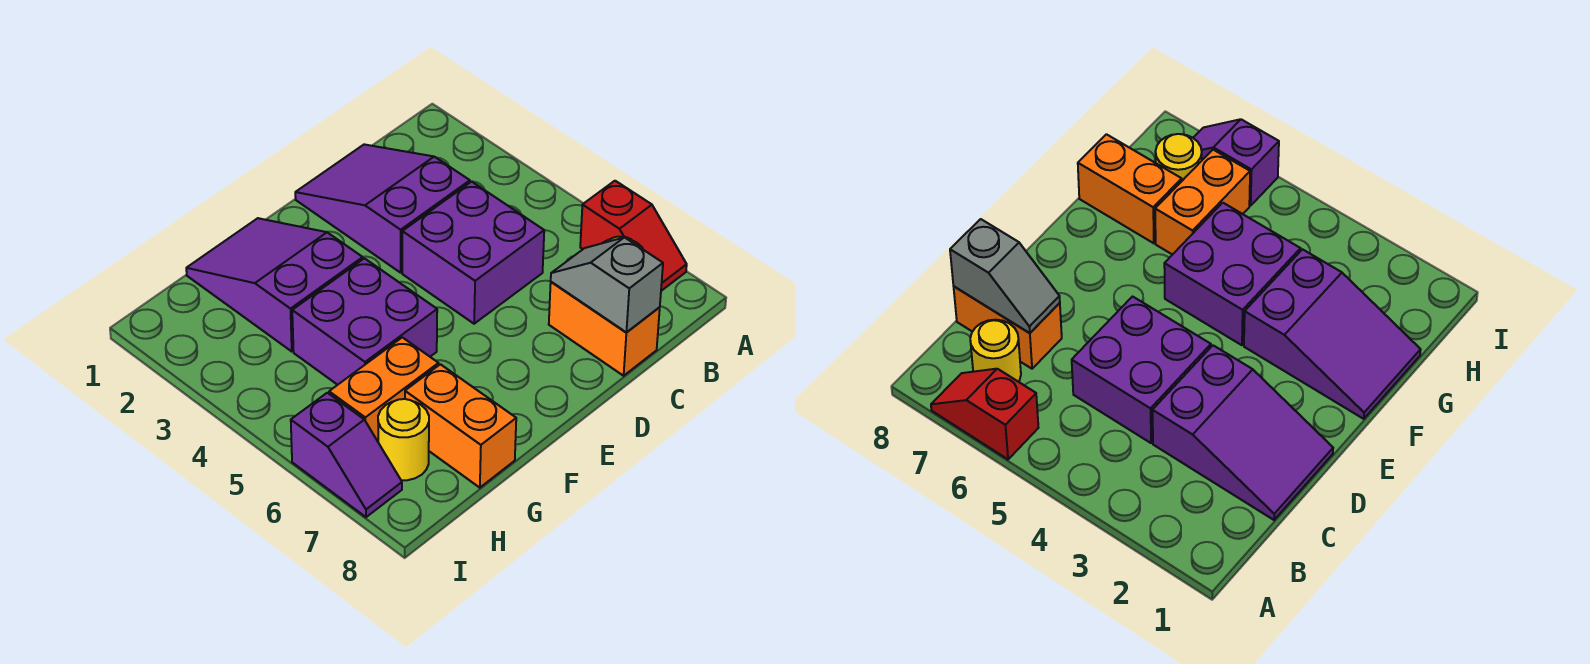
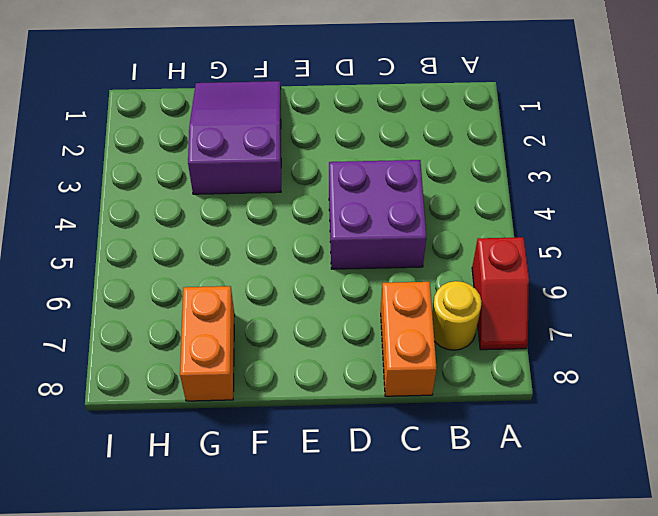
none -> purple slope C1:D3 level 1 top 3
none -> purple brick F4:G5 level 1
none -> orange brick G6:H6 level 1

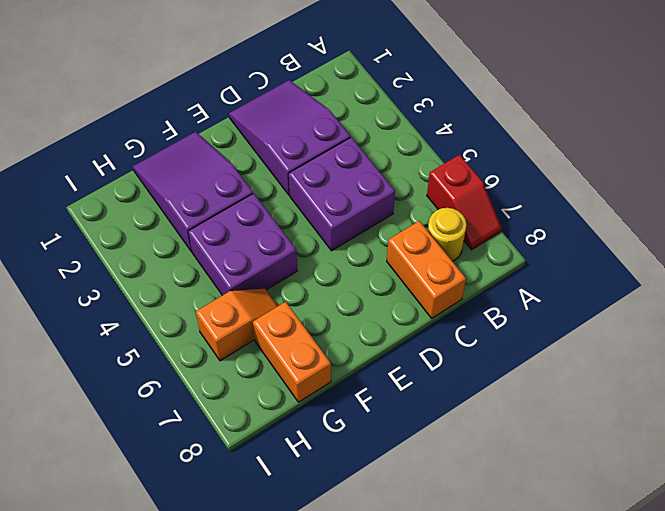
orange slope G6:H6 level 1 top H -> orange brick G6:H6 level 1
none -> yellow round brick H7 level 1
none -> purple slope I6:I7 level 1 top 6
none -> grey slope C7:C8 level 2 top 8

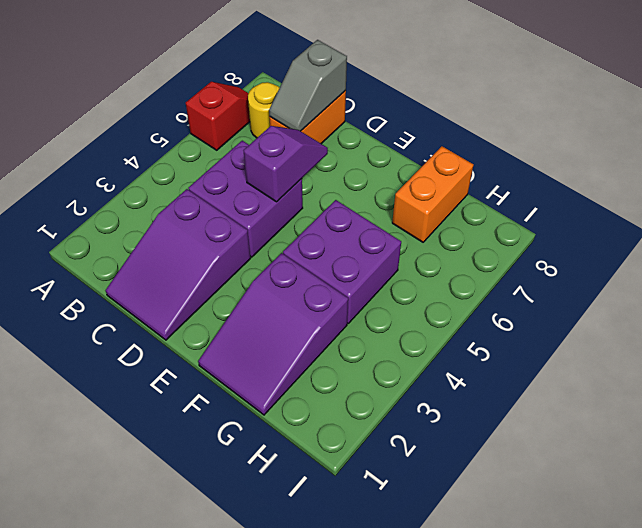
purple slope D5:D6 level 2 top 5 -> purple slope I6:I7 level 1 top 6
none -> orange brick G6:H6 level 1
none -> yellow round brick H7 level 1

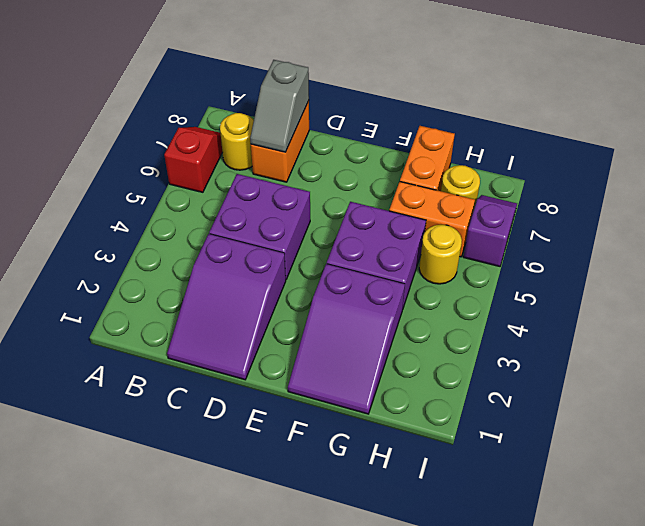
yellow round brick H5 level 1 -> none

